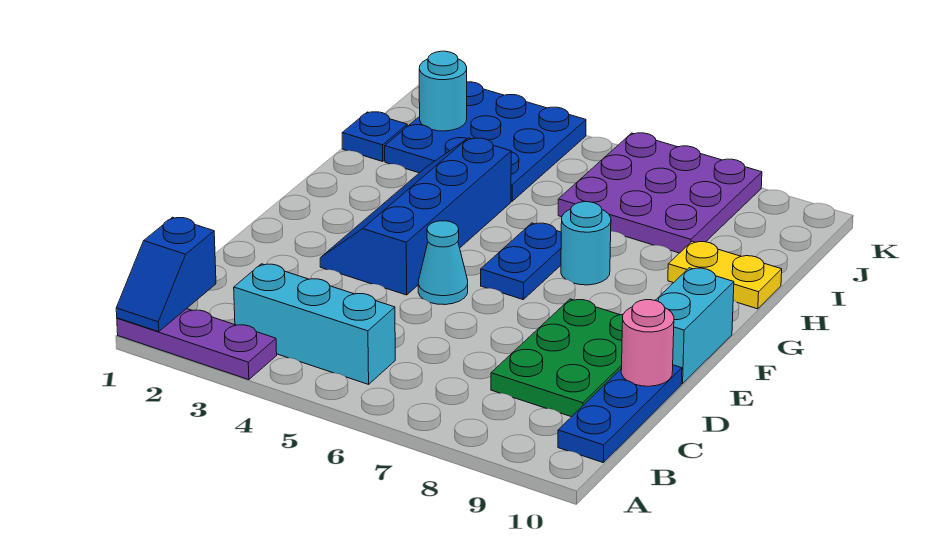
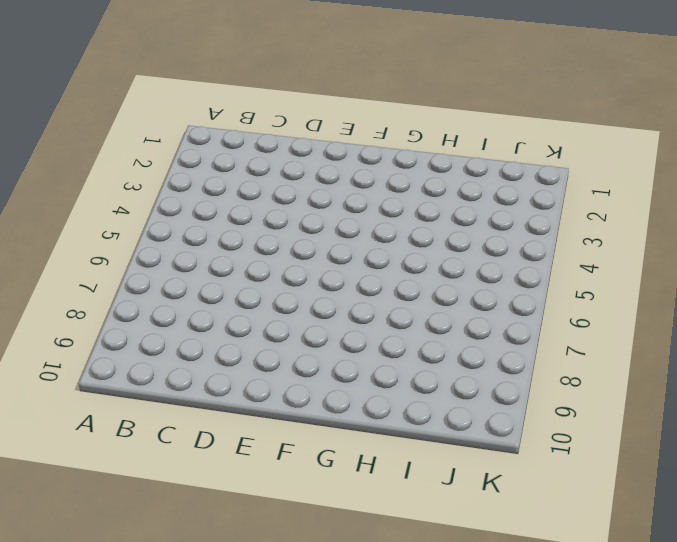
none -> purple plate A1:A3 level 1
none -> cyan brick B3:B5 level 1
none -> blue plate B10:D10 level 1

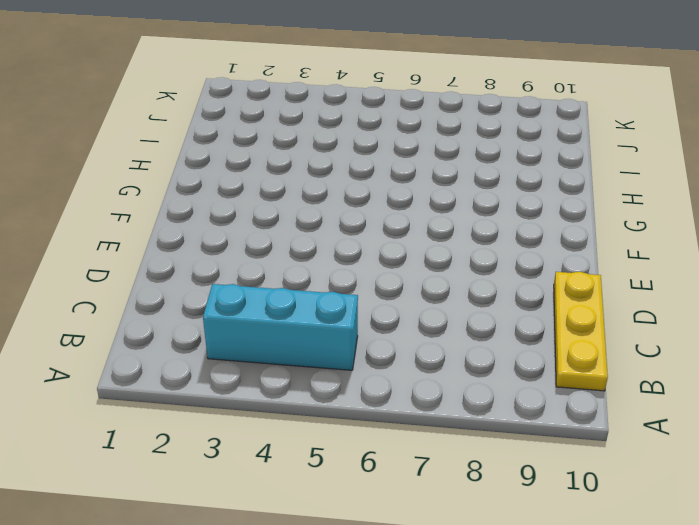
yellow plate B10:D10 level 1 -> blue plate B10:D10 level 1
none -> purple plate A1:A3 level 1
none -> green plate C8:E9 level 1
none -> blue slope E3:H4 level 1 top 4

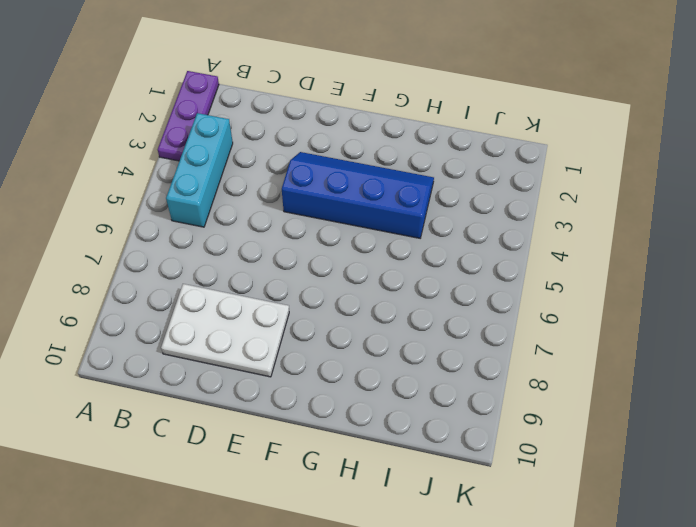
white plate C8:E9 level 1 -> green plate C8:E9 level 1
none -> blue plate B10:D10 level 1
none -> cyan cone E5 level 1
none -> cyan brick E10:F10 level 1

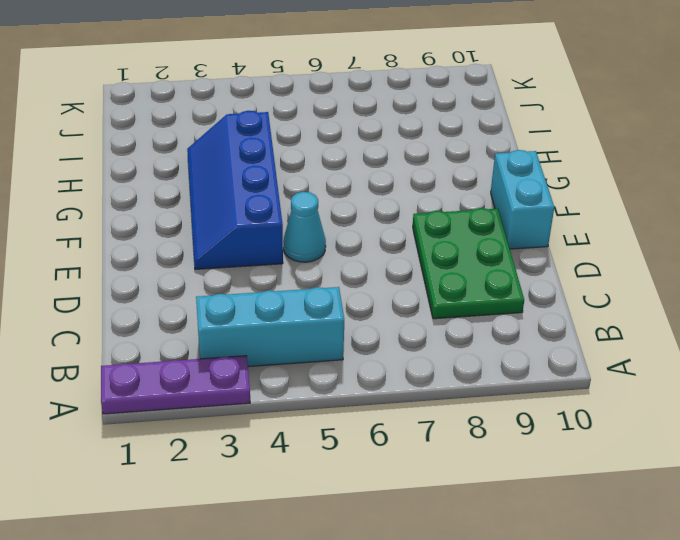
none -> blue plate B10:D10 level 1
none -> blue plate F6:G6 level 1
none -> cyan round brick G7 level 1

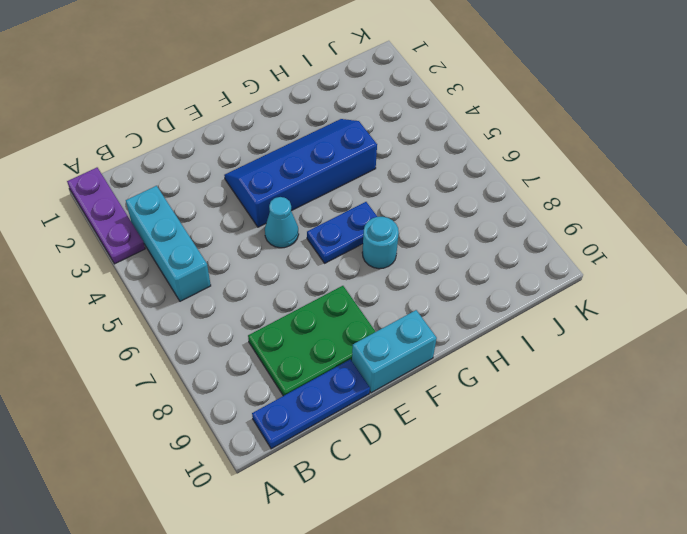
none -> yellow plate H9:H10 level 1
none -> blue plate I1 level 1
none -> blue plate I2:K4 level 1

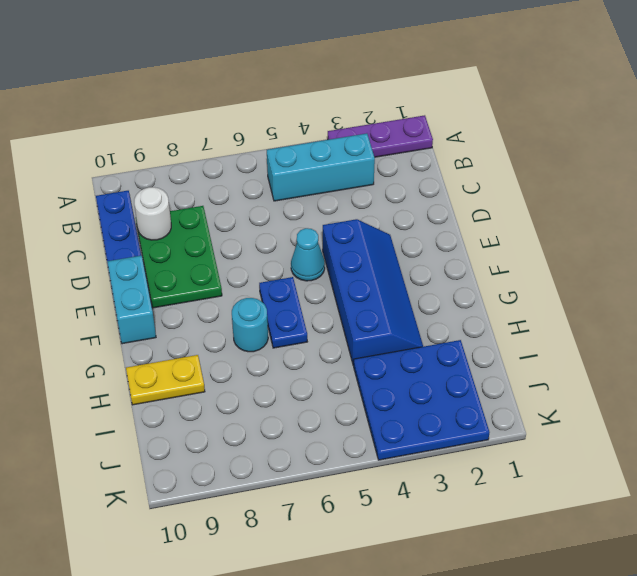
white round brick C9 level 2 -> none
none -> blue plate I1 level 1
none -> purple plate I6:K8 level 1
none -> blue slope A1:B1 level 2 top B

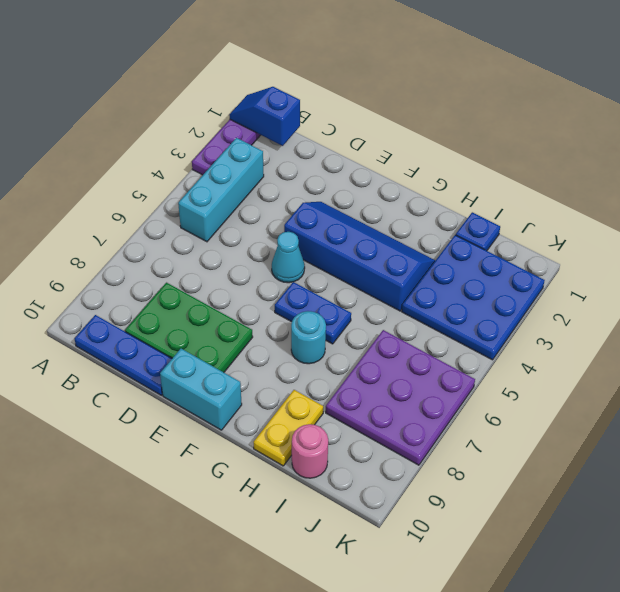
pink round brick I10 level 1 -> pink round brick D10 level 2
none -> cyan round brick J2 level 2

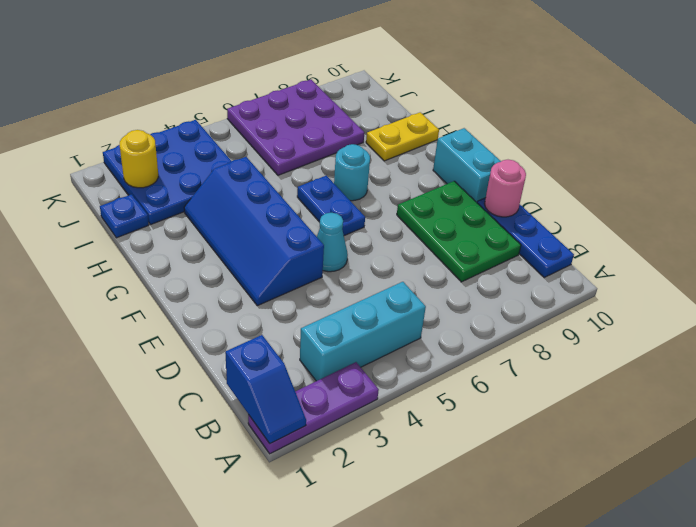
yellow round brick J2 level 2 -> cyan round brick J2 level 2

